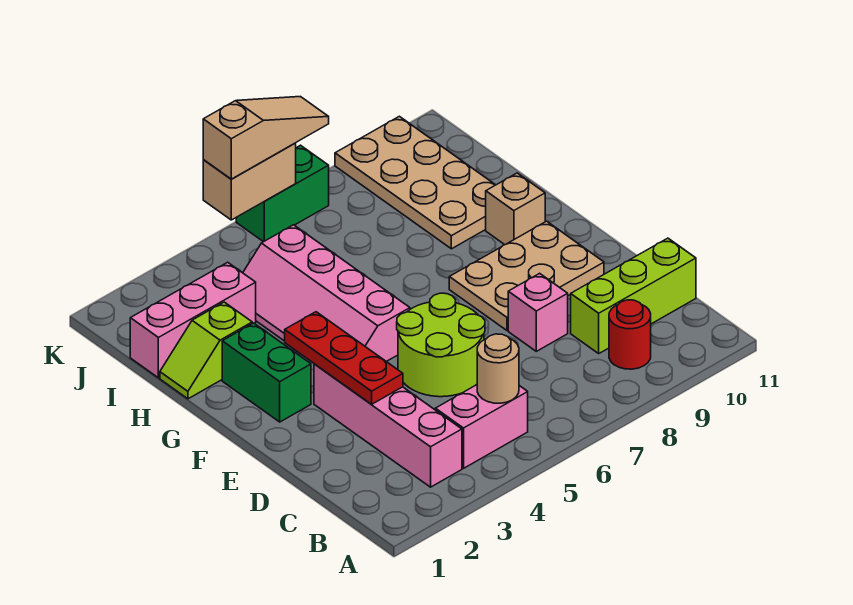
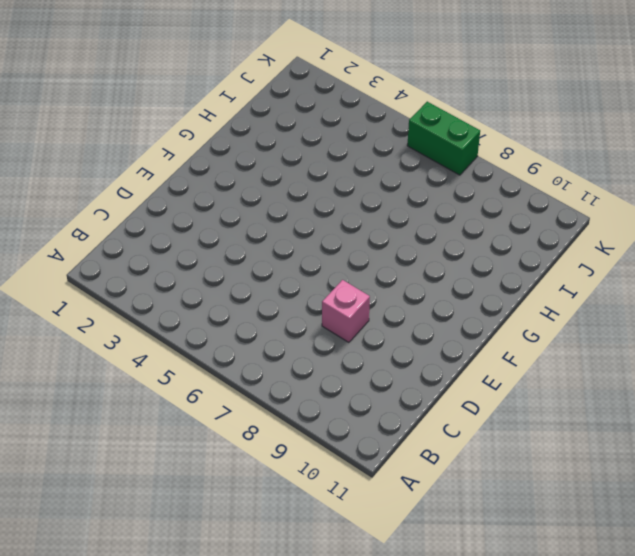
none -> pink brick B3:E3 level 1
none -> pink brick B4:B5 level 1
none -> red round brick B9 level 1

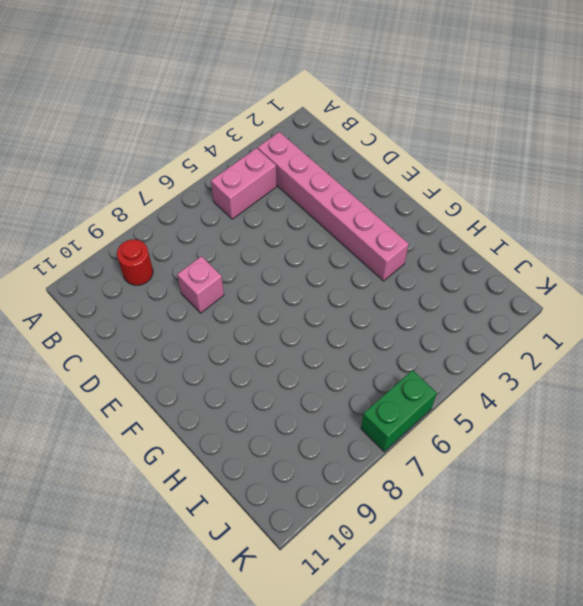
pink brick B3:G3 level 1 -> pink brick B3:E3 level 1
none -> lime brick C9:C11 level 1
none -> lime round brick D5:E6 level 1
none -> tan plate E8:F10 level 1

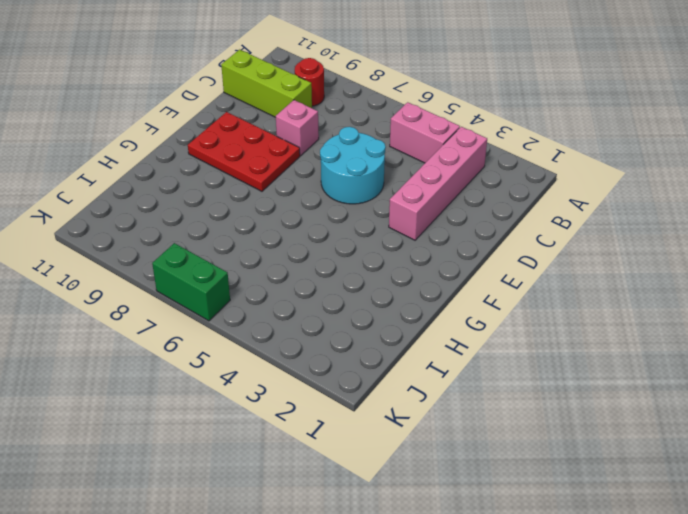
cyan round brick D5:E6 level 1 -> lime round brick D5:E6 level 1
red plate E8:F10 level 1 -> tan plate E8:F10 level 1
none -> green brick F2:G2 level 1
none -> pink slope F4:I5 level 1 top 5
none -> tan brick G10 level 1

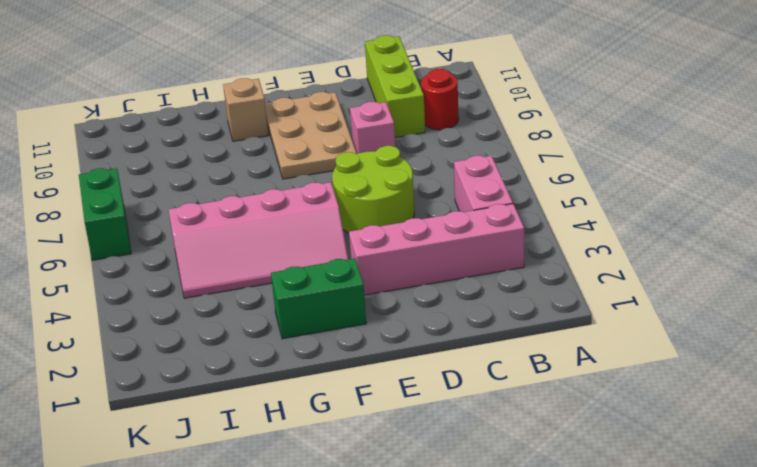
none -> lime slope H1:H2 level 1 top 2
none -> tan plate H9:K10 level 1
none -> pink brick I1:I3 level 1

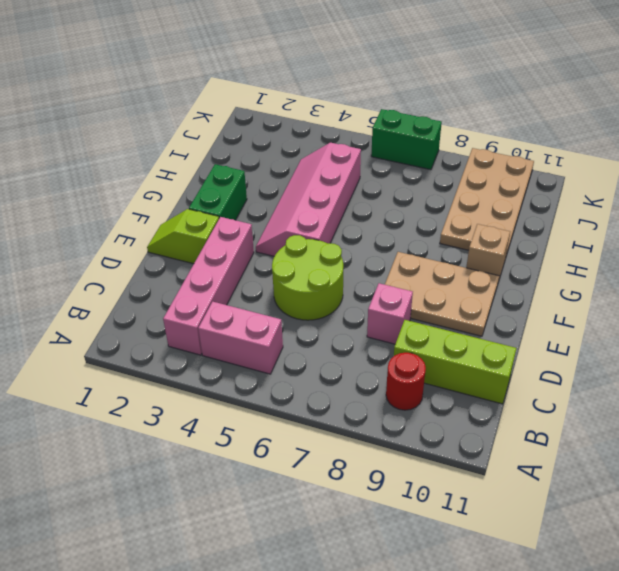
lime slope E1:E2 level 1 top 2 -> lime slope H1:H2 level 1 top 2
none -> pink brick I1:I3 level 1
none -> tan round brick B5 level 2
none -> red plate D3:F3 level 2

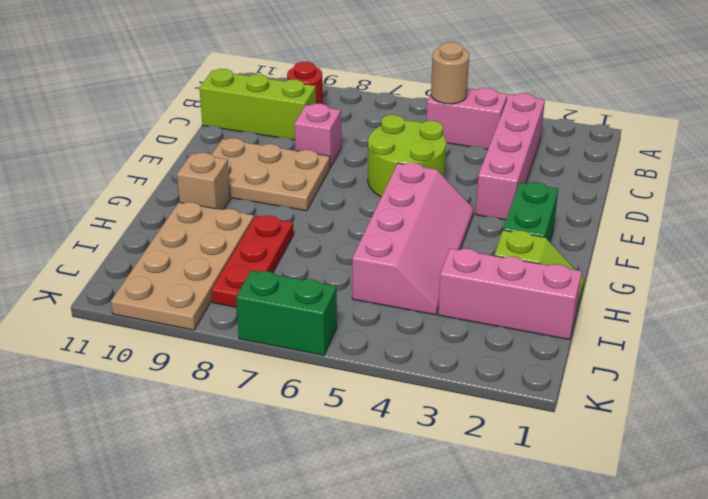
red plate H8:J8 level 1 -> red plate D3:F3 level 2
none -> tan brick K5:K6 level 2
none -> tan slope K5:K7 level 3 top 5

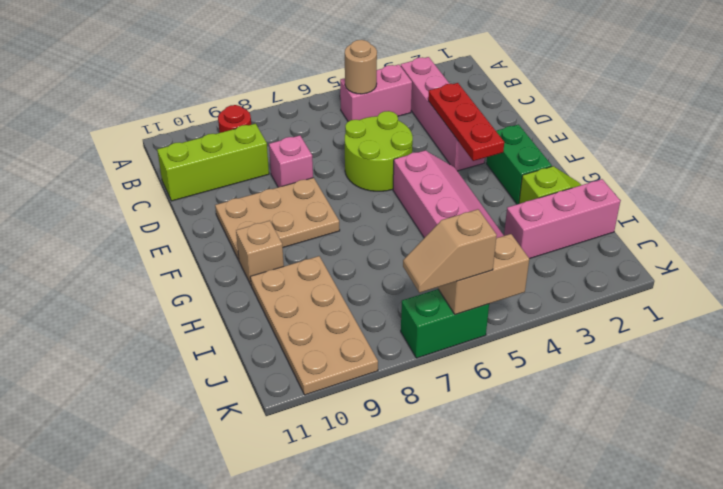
tan slope K6:K7 level 3 top 6 -> tan slope K5:K7 level 3 top 5

